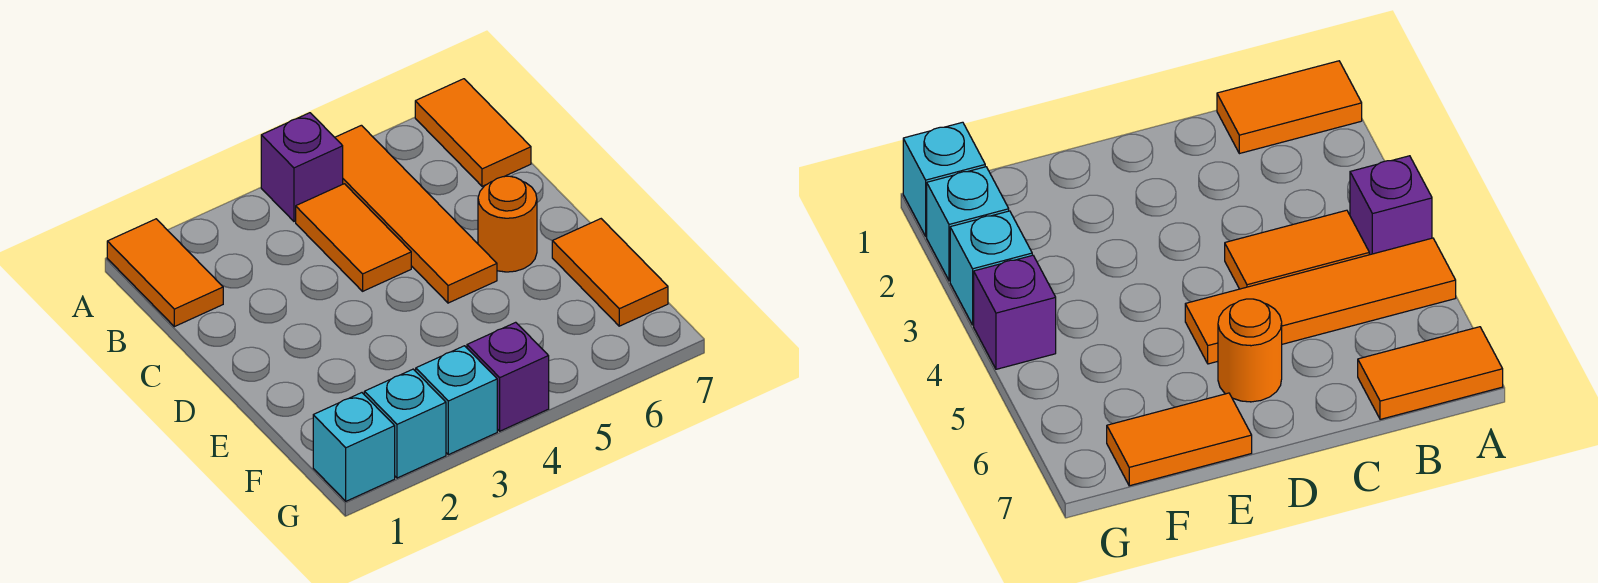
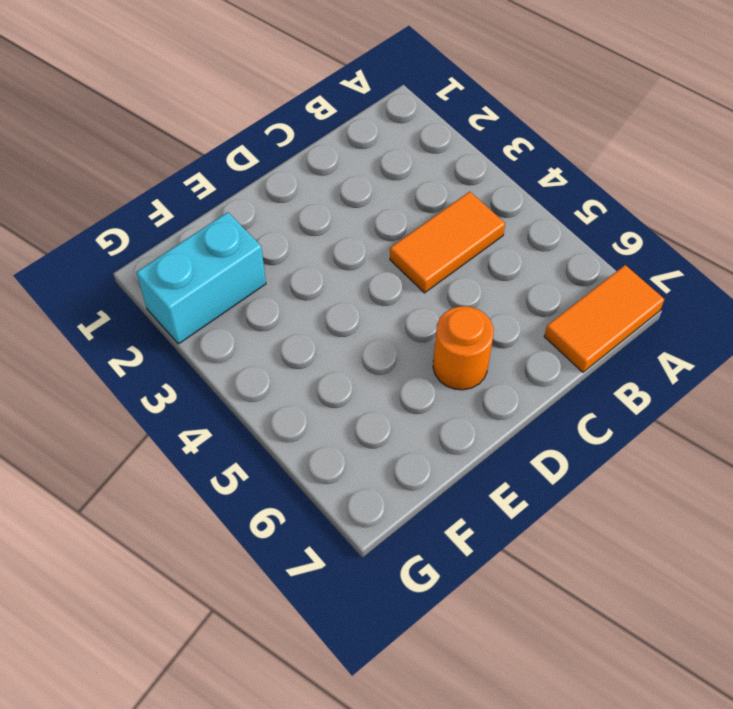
cyan brick F2:G2 level 1 -> cyan brick G2 level 1
none -> orange tile A1:B1 level 1
none -> purple brick A4 level 1

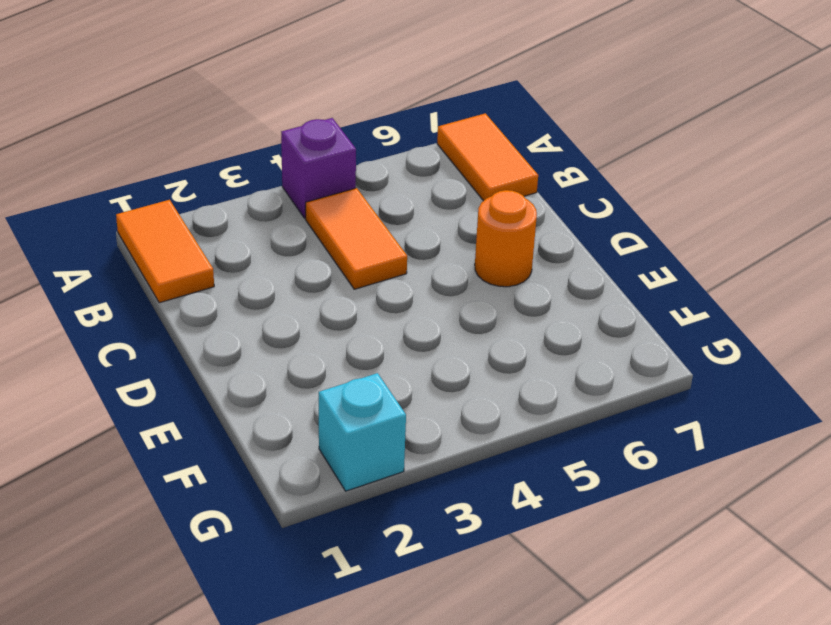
none -> orange tile A5:D5 level 1
none -> orange tile E7:F7 level 1

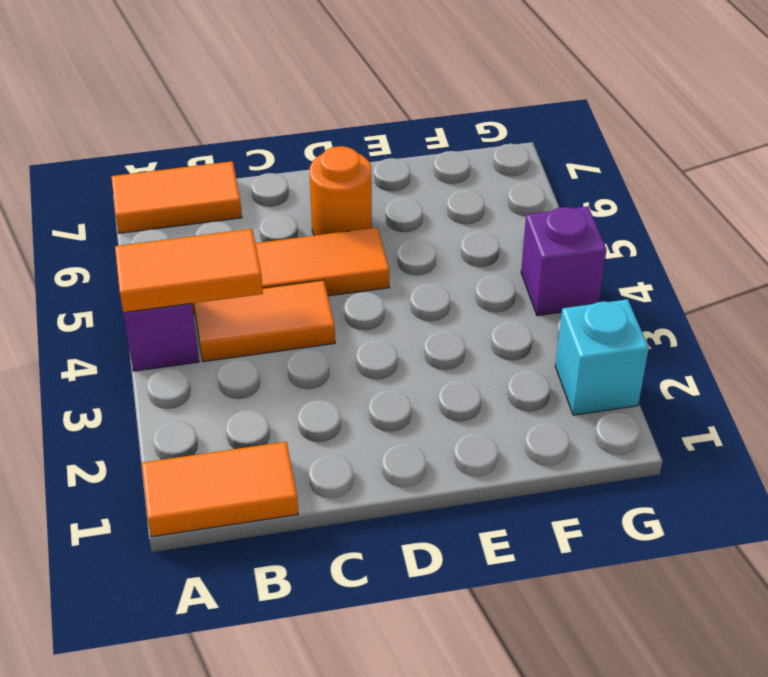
orange tile A4:B4 level 2 -> orange tile E7:F7 level 1
none -> cyan brick G1 level 1
none -> cyan brick G3 level 1

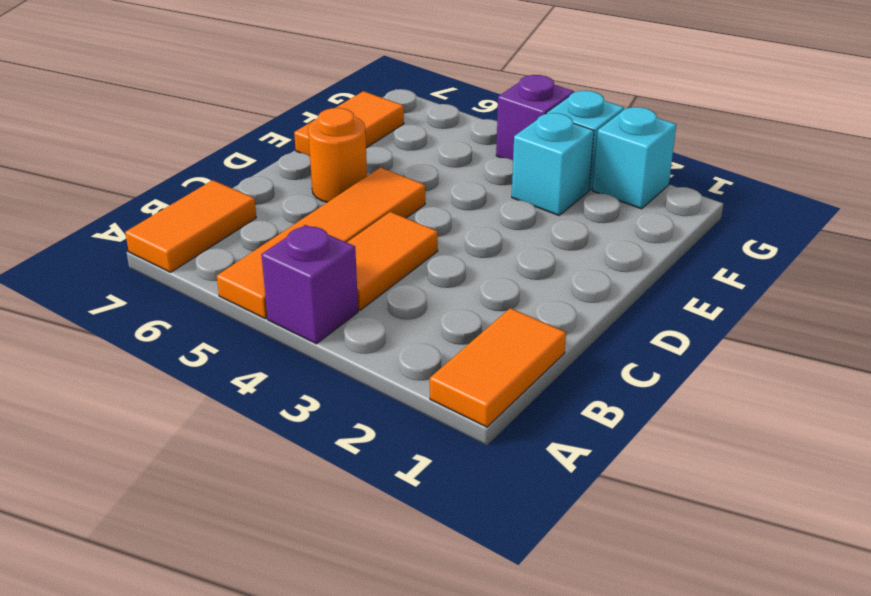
cyan brick F3 level 1 -> cyan brick G1 level 1

